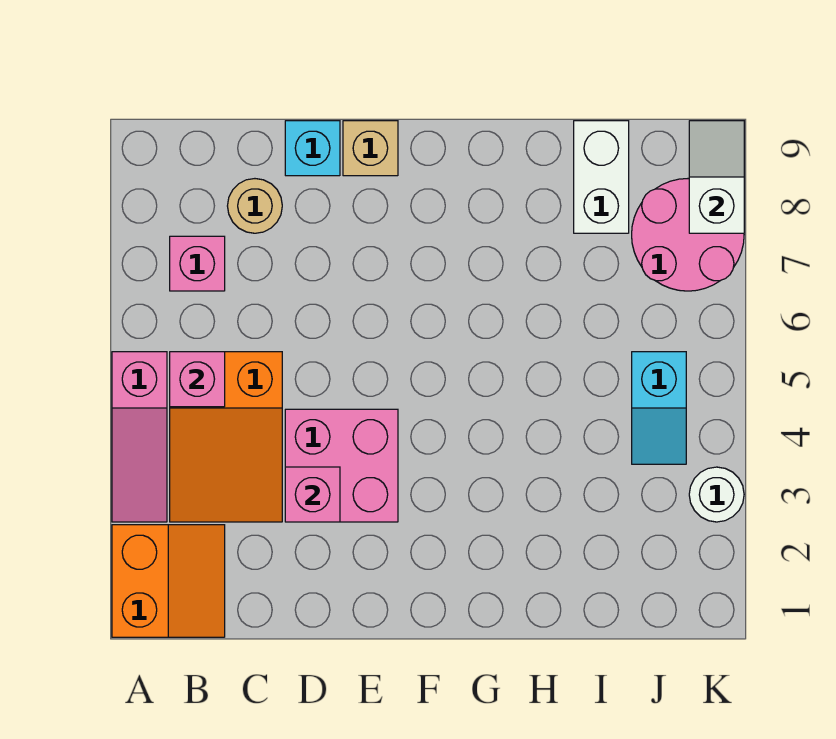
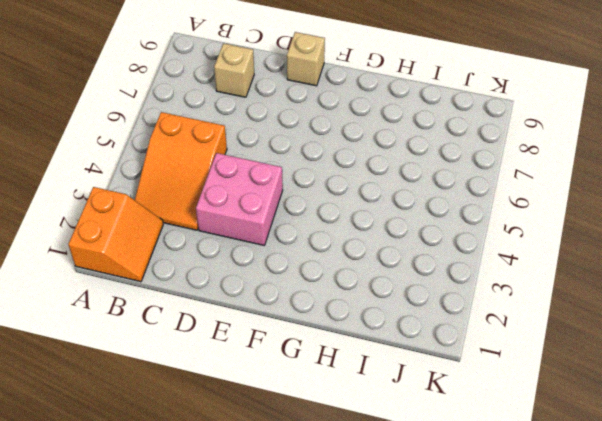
tan brick C8 level 1 -> tan round brick C8 level 1
none -> pink slope A3:A5 level 1 top 5
none -> pink brick B7 level 1
none -> cyan brick D9 level 1

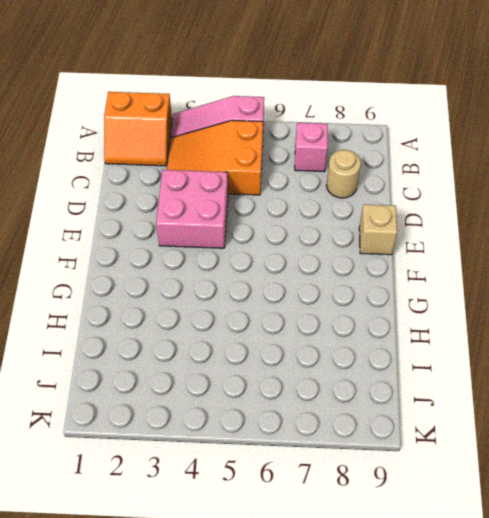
none -> cyan brick D9 level 1
none -> white brick I8:I9 level 1
none -> cyan slope J4:J5 level 1 top 5

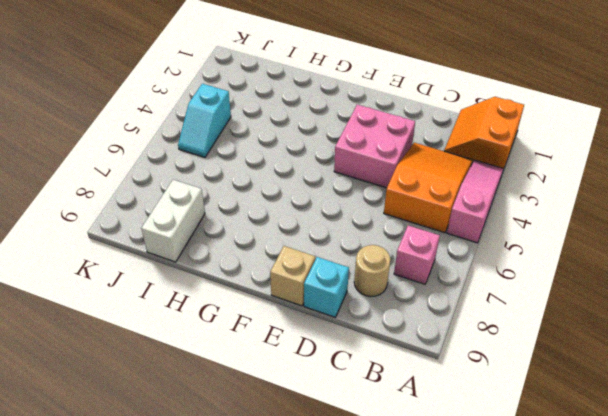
cyan slope J4:J5 level 1 top 4 -> cyan slope J4:J5 level 1 top 5
none -> pink round brick J7:K8 level 1
none -> white round brick K3 level 1
none -> pink brick B5 level 2

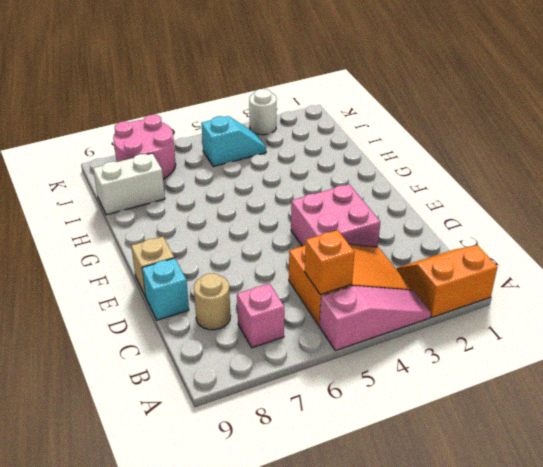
orange brick B5 level 2 -> pink brick B5 level 2
none -> pink brick D3 level 2
none -> white slope K8:K9 level 2 top 8

